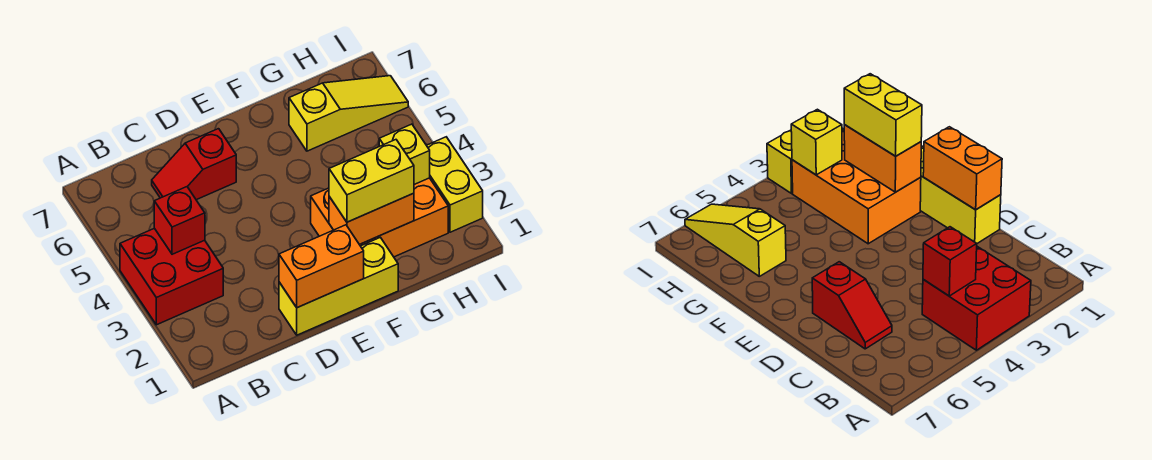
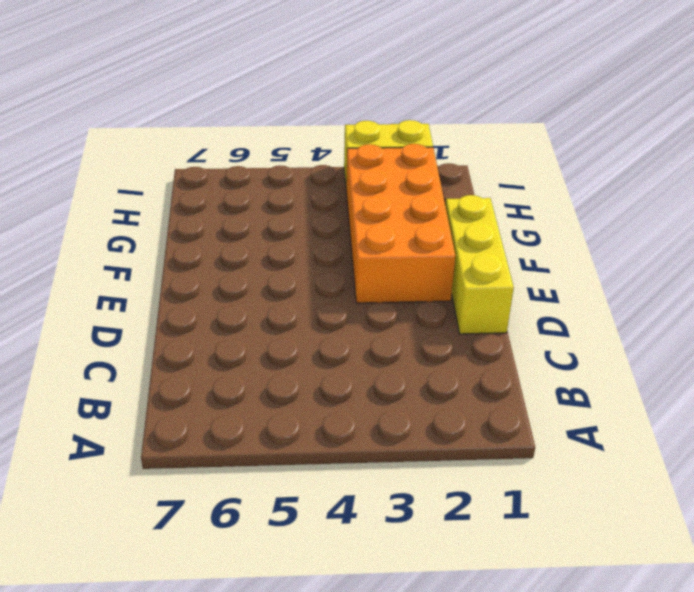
orange brick E2:H3 level 1 -> orange brick F2:H3 level 1
none -> red brick A3:B4 level 1
none -> red slope C6:D6 level 1 top D

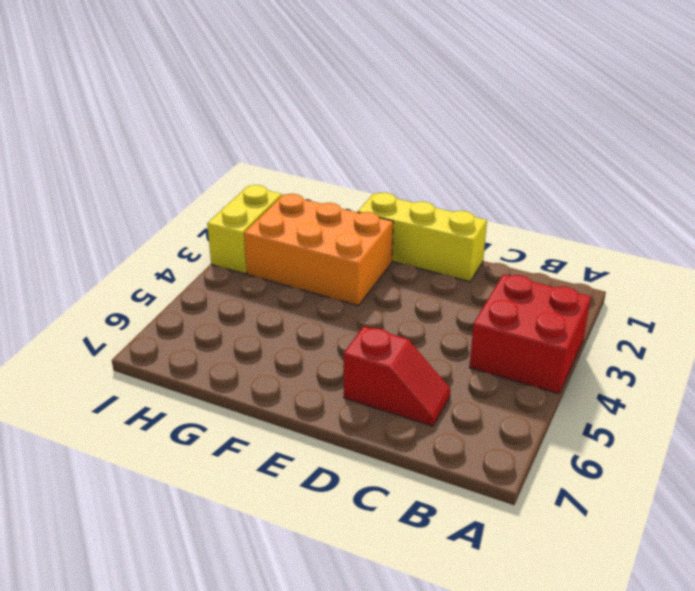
none -> yellow slope G6:I6 level 1 top G
none -> red brick B4 level 2

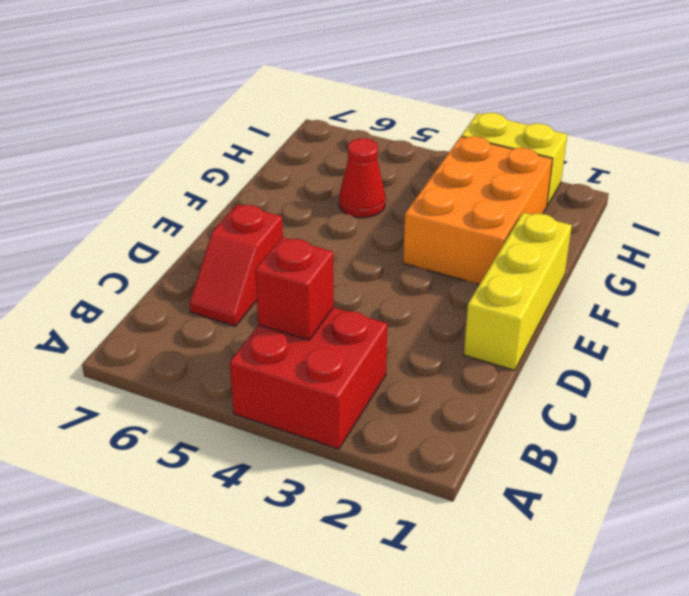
red cone G5 level 1 -> none
none -> yellow slope G6:I6 level 1 top G
none -> orange brick D1:E1 level 2

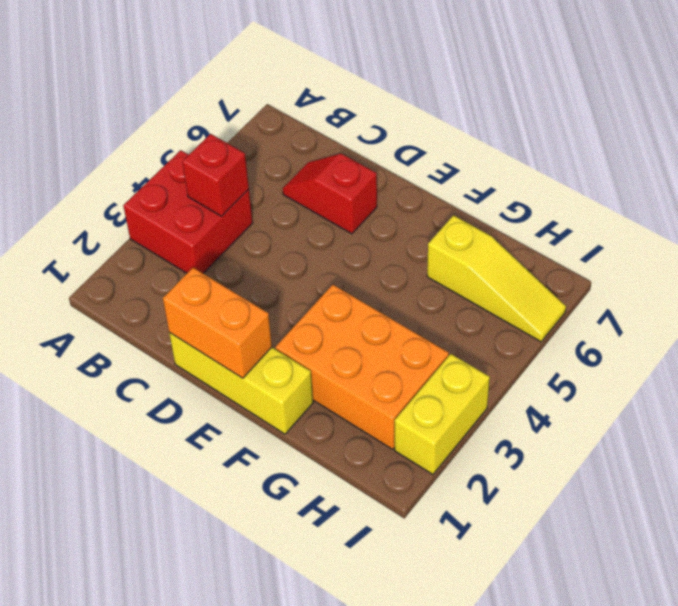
none -> orange brick F2:G2 level 2
none -> yellow brick H3 level 2

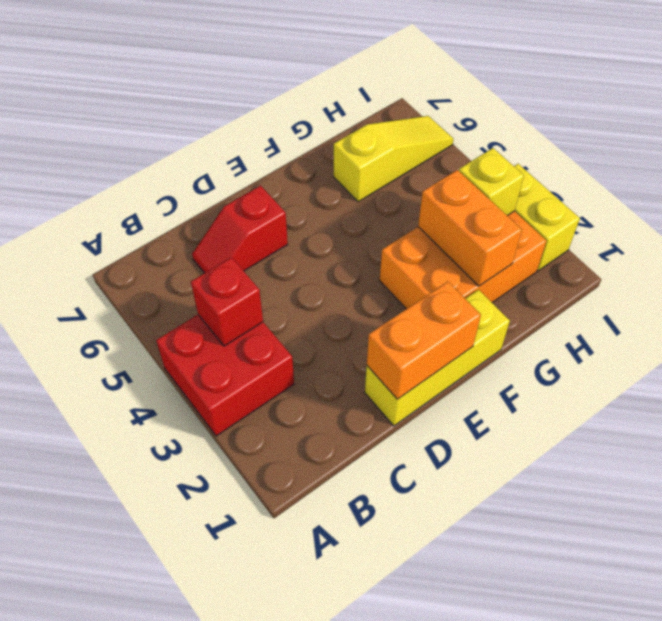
orange brick G2:G3 level 2 -> orange brick F2:G2 level 2
none -> yellow brick F2:G2 level 3

